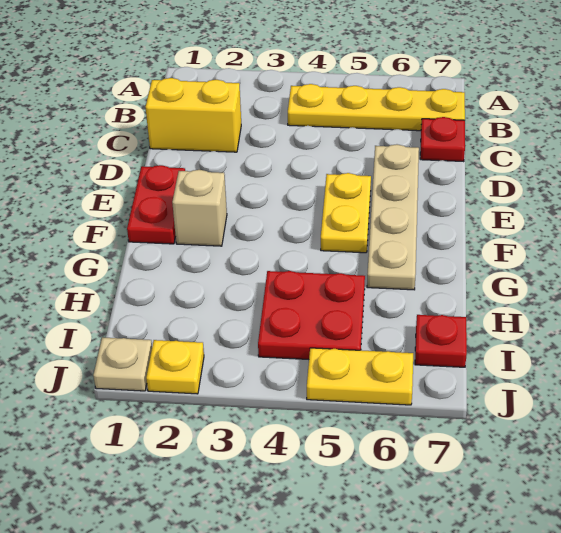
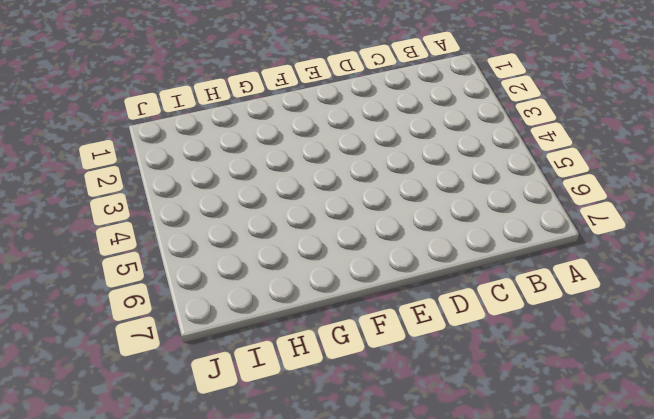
none -> yellow plate B4:B7 level 1
none -> yellow brick C1:C2 level 1
none -> red plate C7 level 1

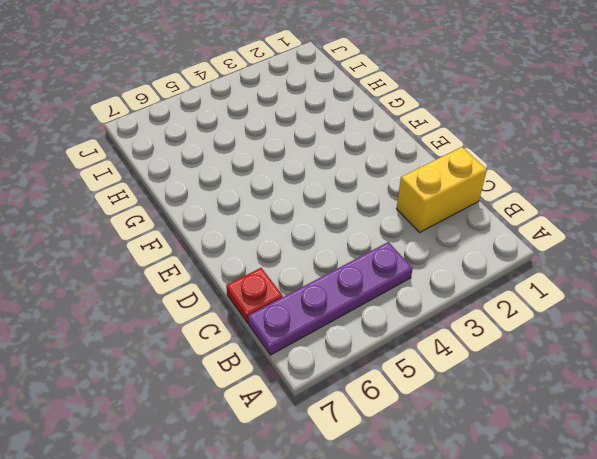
purple plate B4:B7 level 1 -> yellow plate B4:B7 level 1
none -> tan plate D6:G6 level 1
none -> red plate E1:F1 level 1
none -> yellow plate E5:F5 level 1

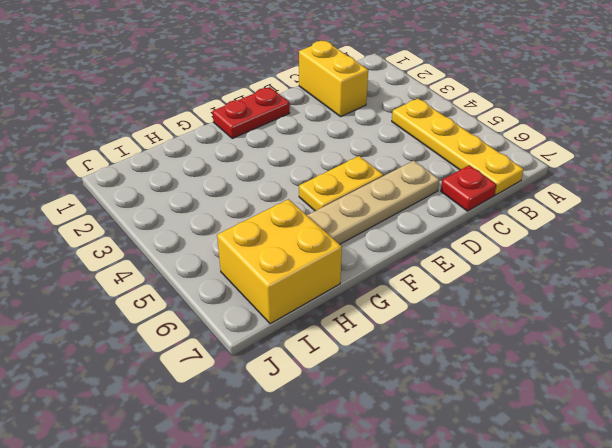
yellow brick H6:I7 level 1 -> red plate I7 level 1
none -> tan brick F2 level 1
none -> red plate H4:I5 level 1
none -> tan plate J1 level 1

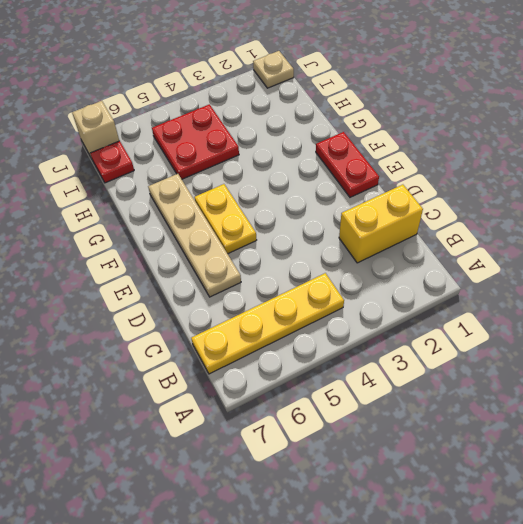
tan brick J7 level 1 -> tan brick F2 level 1
none -> red plate C7 level 1
none -> yellow plate J2 level 1
none -> yellow plate J5:J6 level 1

